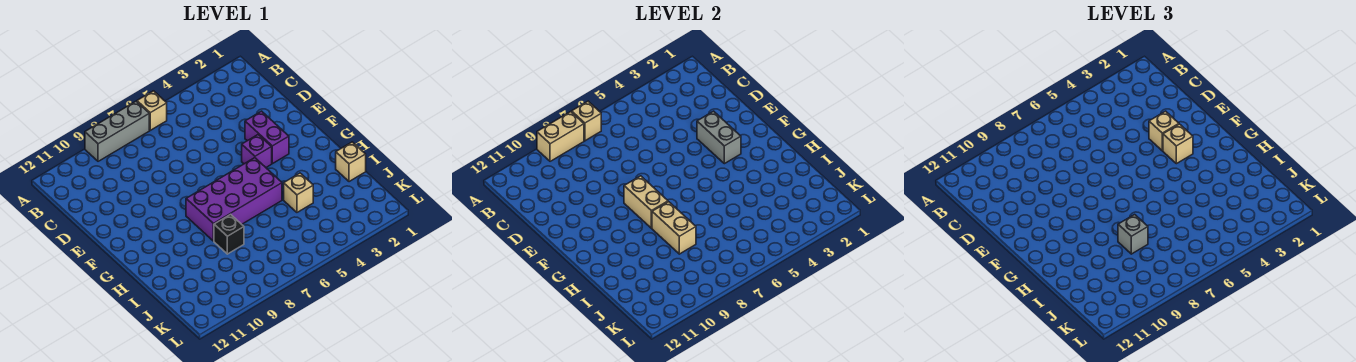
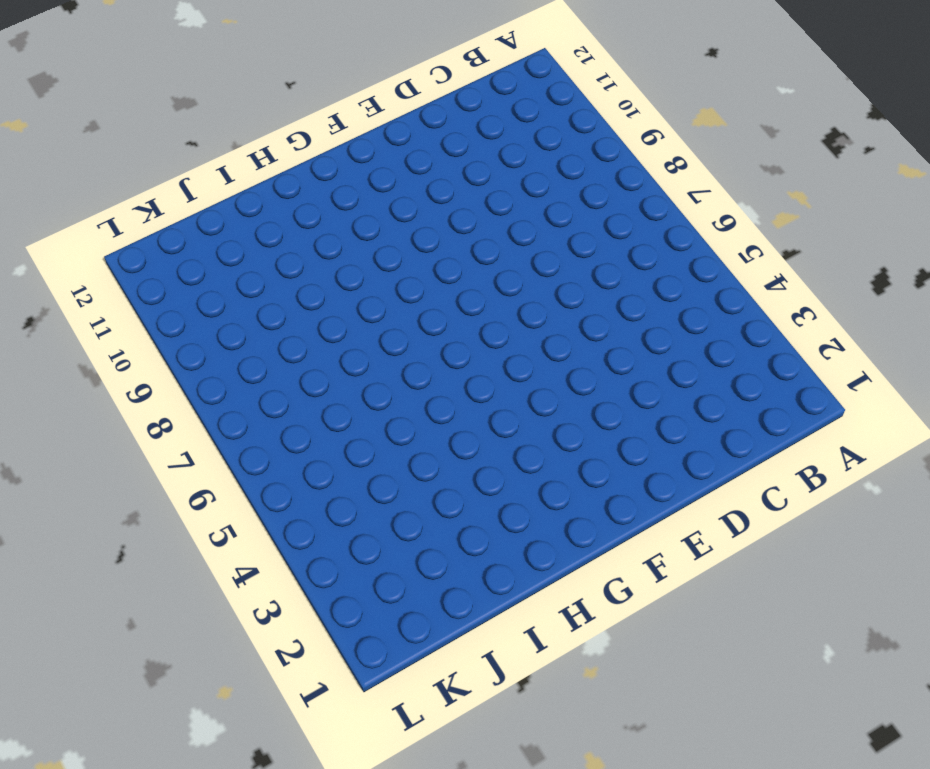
none -> tan brick A6 level 1
none -> grey brick A7:A9 level 1
none -> purple brick E3:F3 level 1

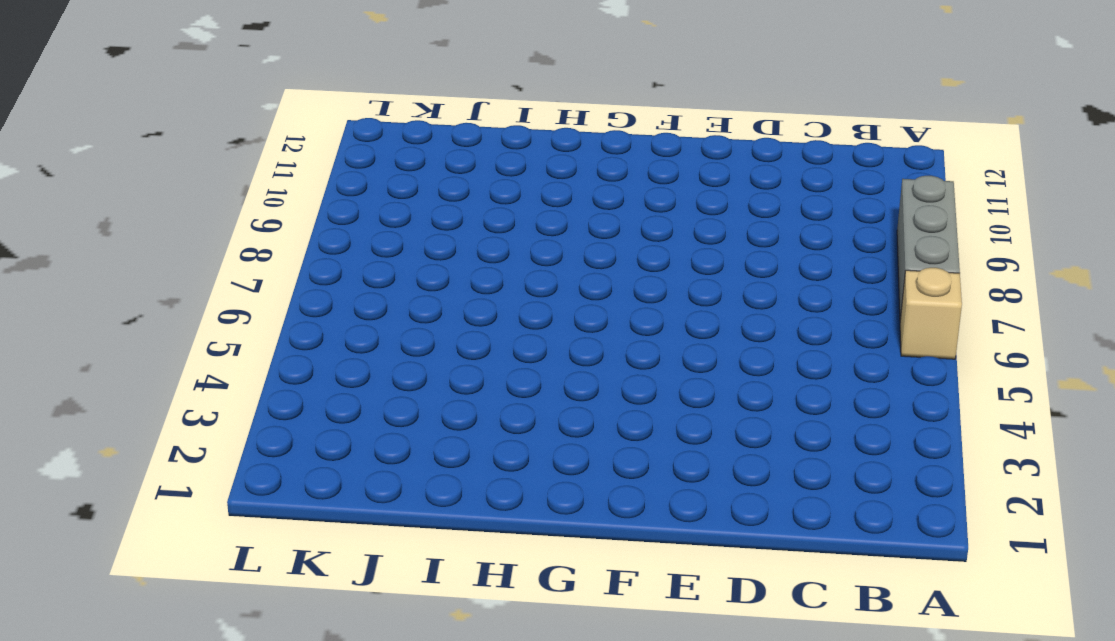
none -> purple brick E3:F3 level 1
none -> purple brick F4 level 1
none -> purple brick G5:H8 level 1

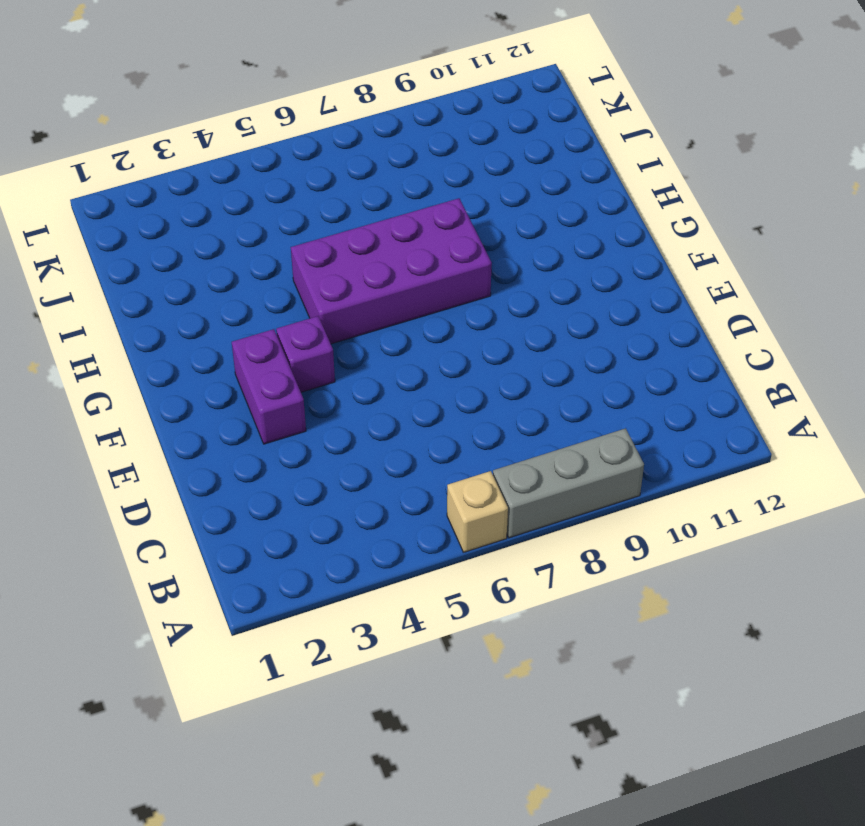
none -> tan brick I1 level 1
none -> tan brick I4 level 1
none -> black brick I8 level 1

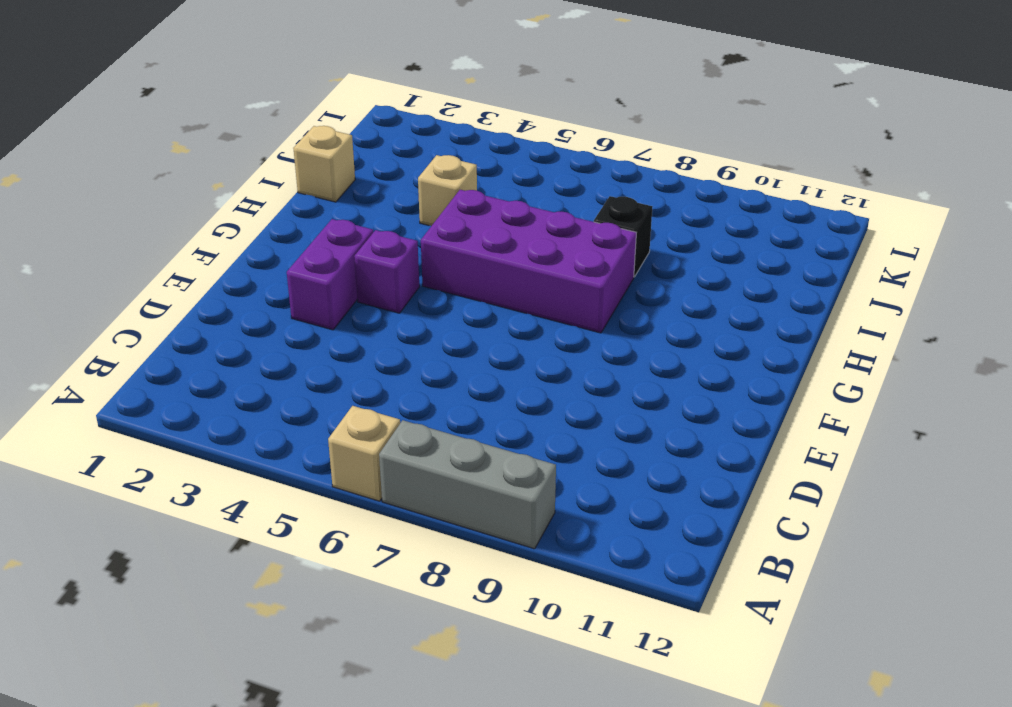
none -> tan brick A7 level 2
none -> tan brick A8:A9 level 2
none -> grey brick E3:F3 level 2

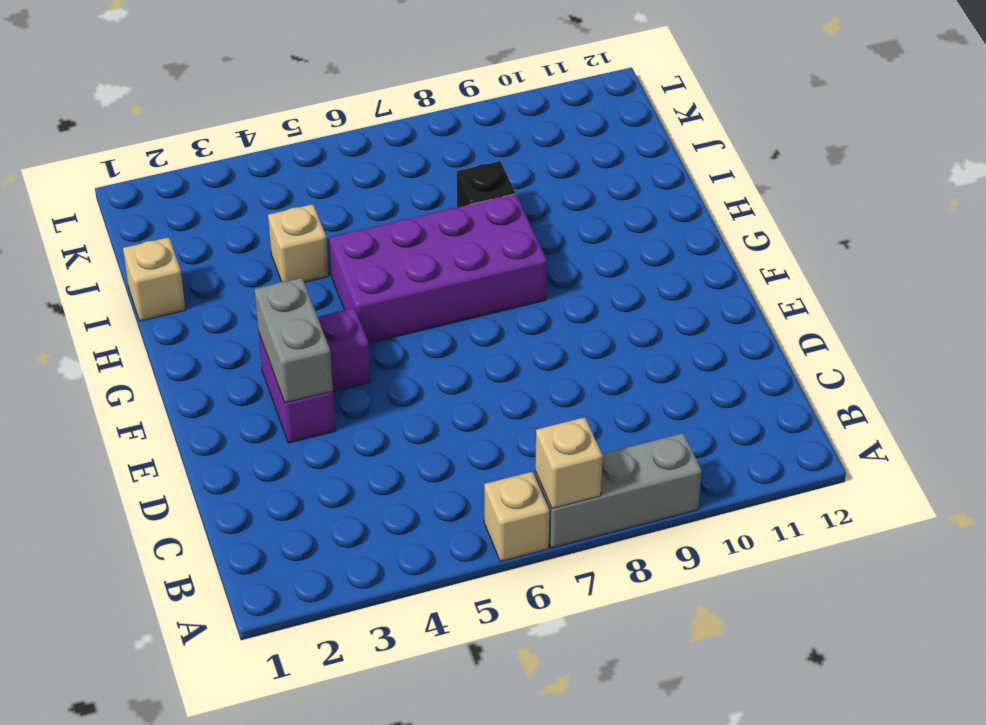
none -> tan brick A8:A9 level 2
none -> tan brick F8:G8 level 2
none -> tan brick H8:I8 level 2

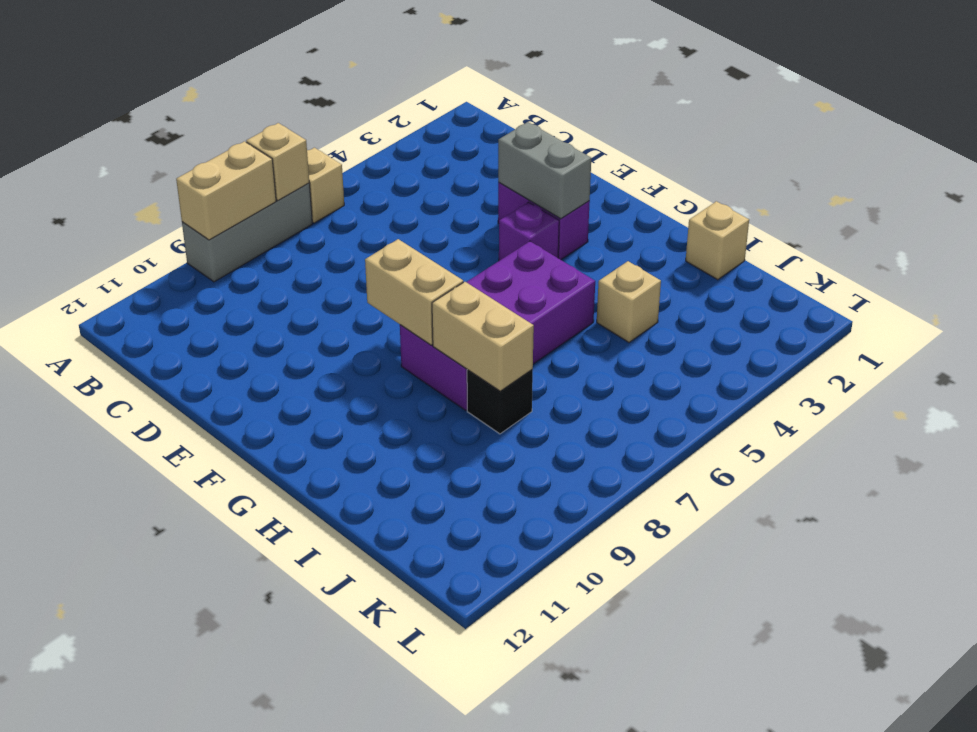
none -> tan brick E3 level 3
none -> tan brick F3 level 3
none -> grey brick I8 level 3

